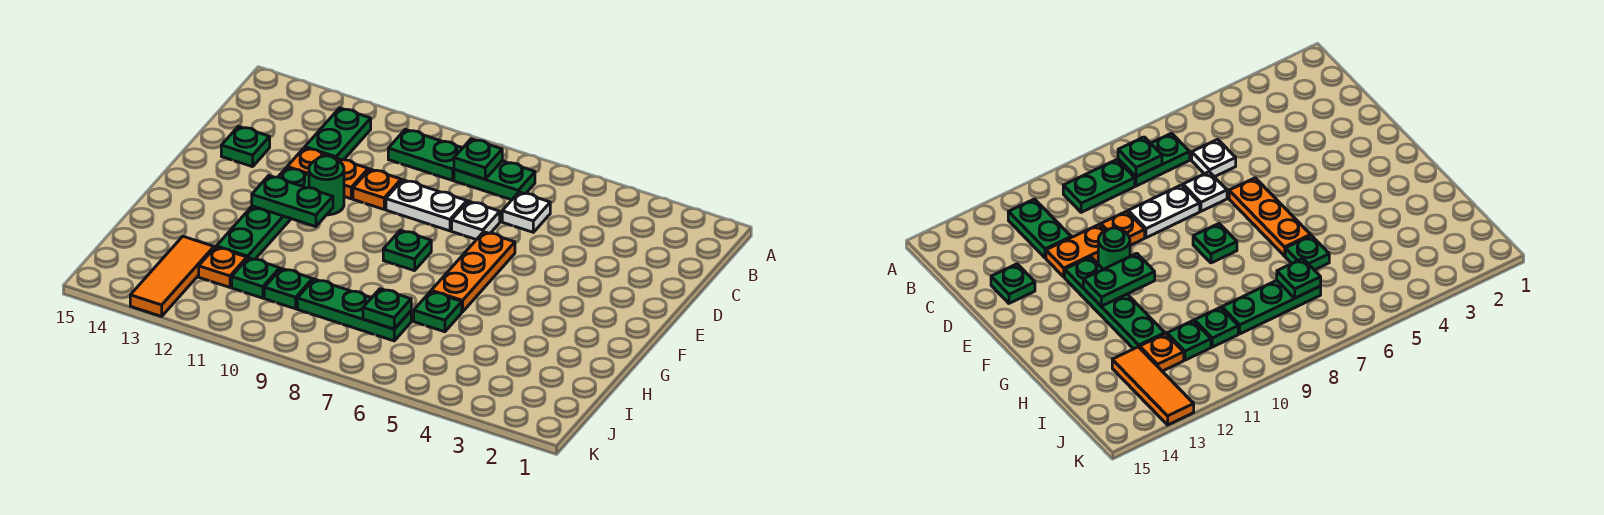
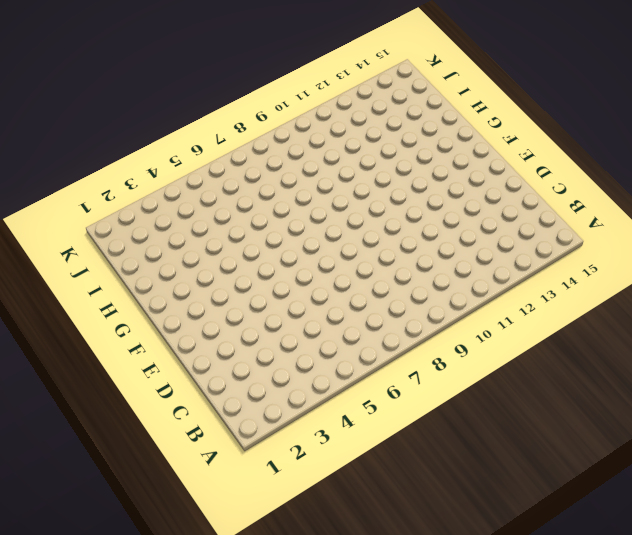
none -> green plate B7:B8 level 1
none -> green plate B9:B10 level 1
none -> green plate B12:C12 level 1

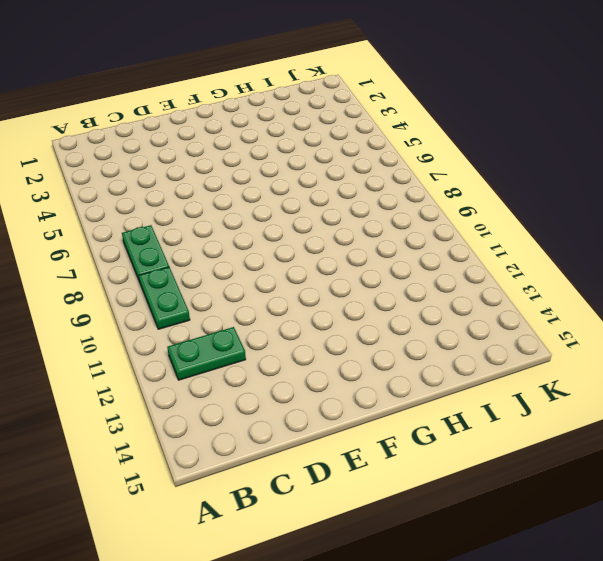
none -> white plate C6 level 1
none -> white plate D7 level 1
none -> white plate D8:D9 level 1

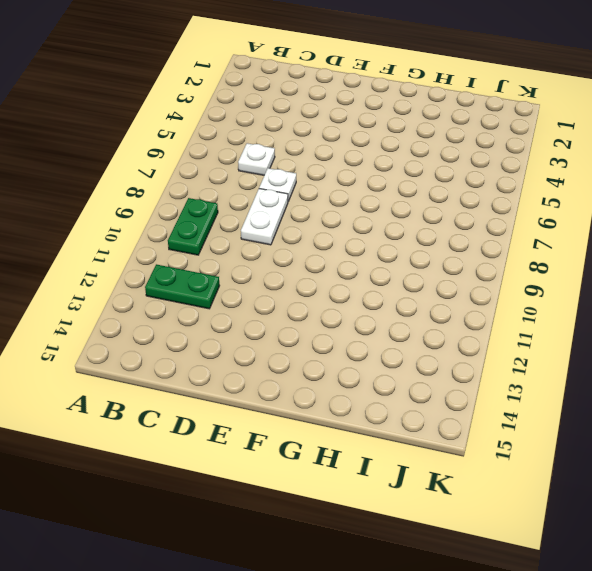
none -> green plate B7:B8 level 1
none -> orange plate D10 level 1
none -> orange plate D11:D12 level 1

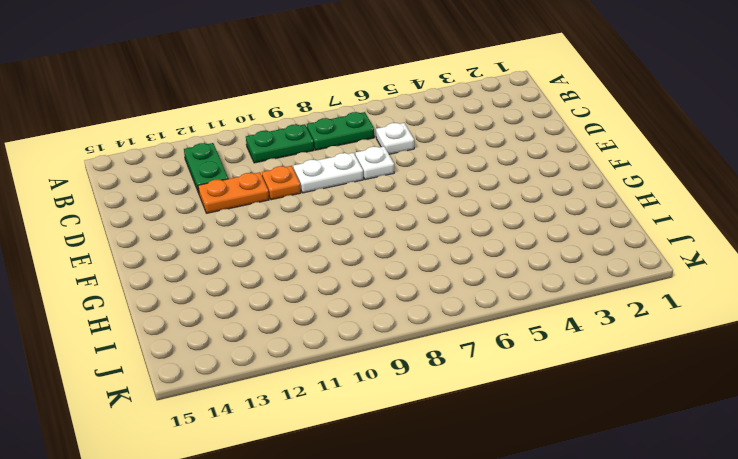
none -> green plate D14 level 1
none -> orange plate E6:G6 level 1
none -> green round brick E11 level 1

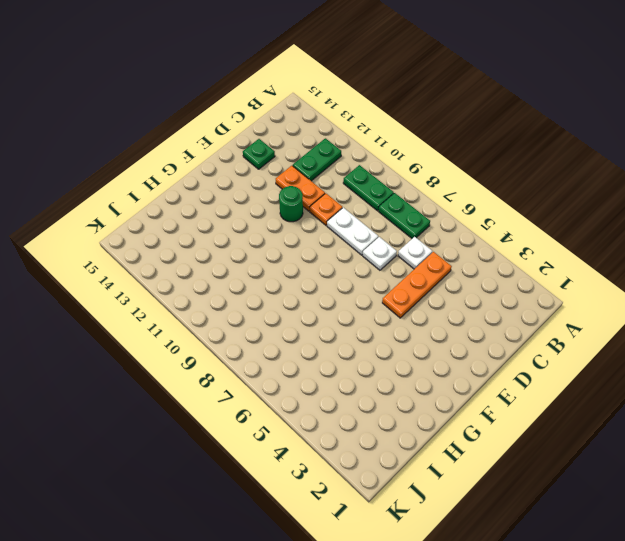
orange plate C5:E5 level 1 -> orange plate E6:G6 level 1
none -> green plate E12:H12 level 1
none -> green plate F8 level 1
none -> green plate H6 level 1

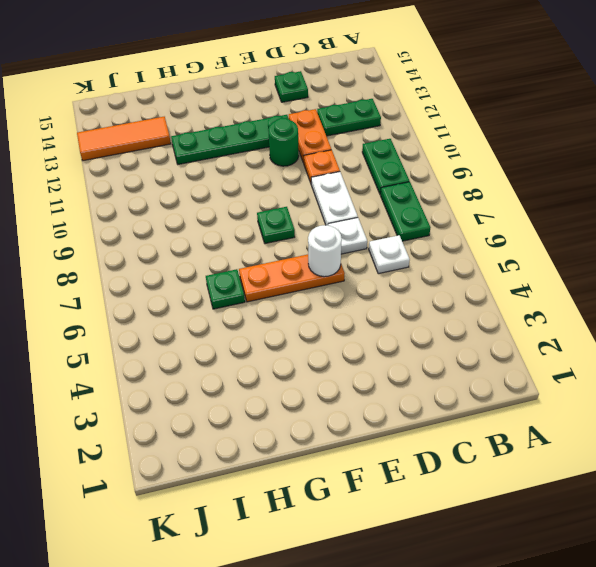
white round brick E6 level 2 -> none
none -> green plate I7:I9 level 1
none -> green plate I10 level 1
none -> green plate I11 level 1

